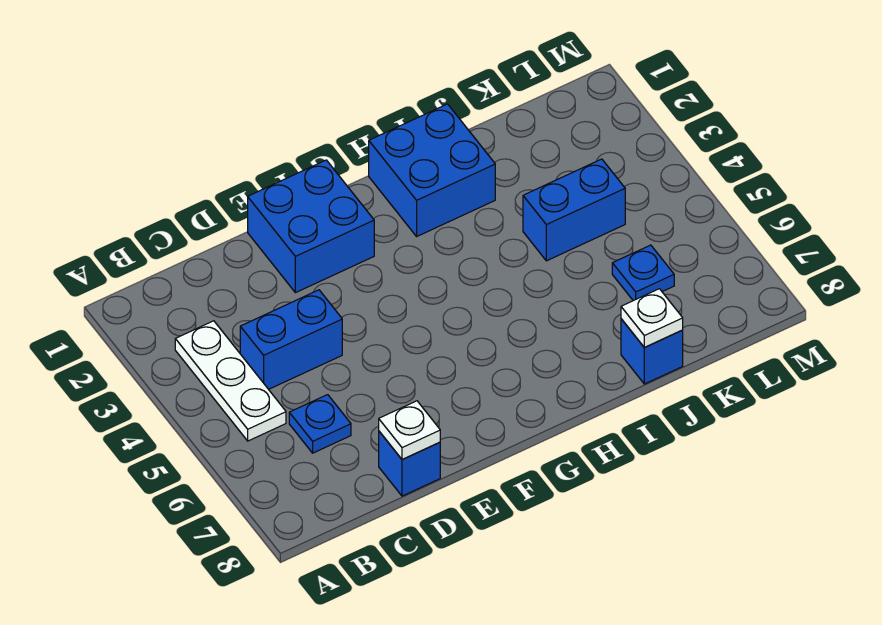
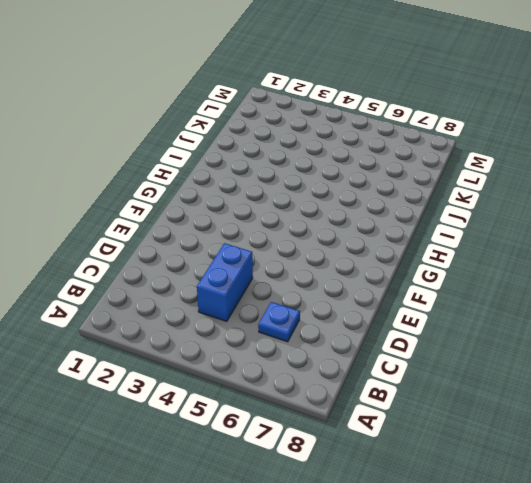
none -> white plate B3:B5 level 1
none -> blue brick D8 level 1

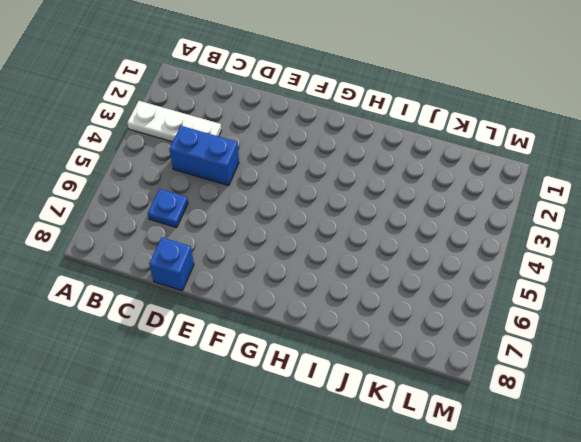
white plate A3:C3 level 1 -> white plate B3:B5 level 1
none -> blue brick E1:F2 level 1
none -> blue brick H1:I2 level 1

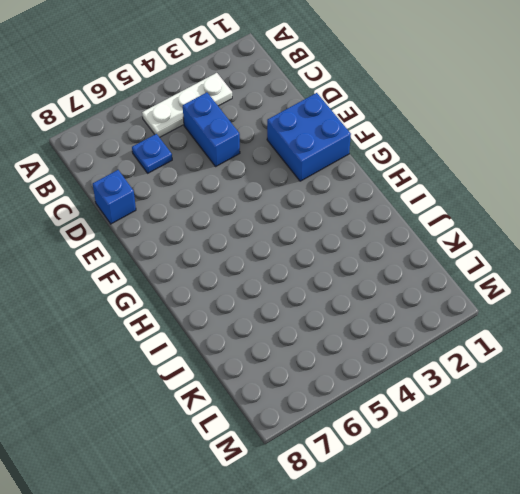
none -> blue brick H1:I2 level 1
none -> blue brick J4:K4 level 1

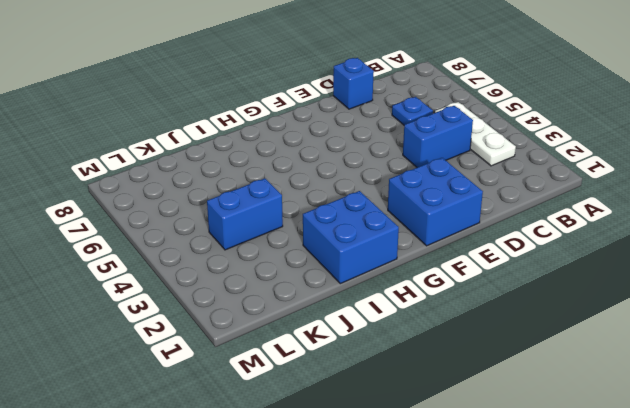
none -> blue brick J8 level 1
none -> blue plate K6 level 1

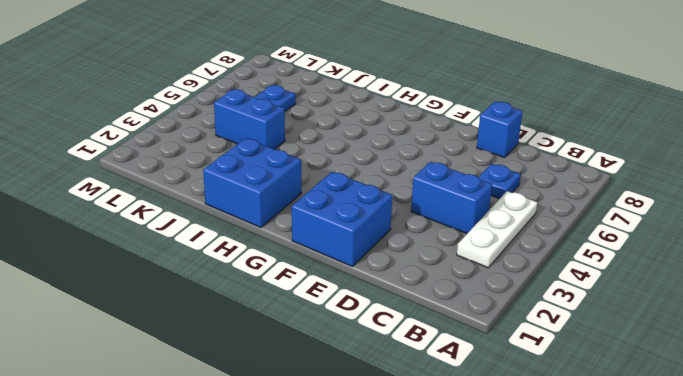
none -> blue brick J8 level 1
none -> white plate D8 level 2

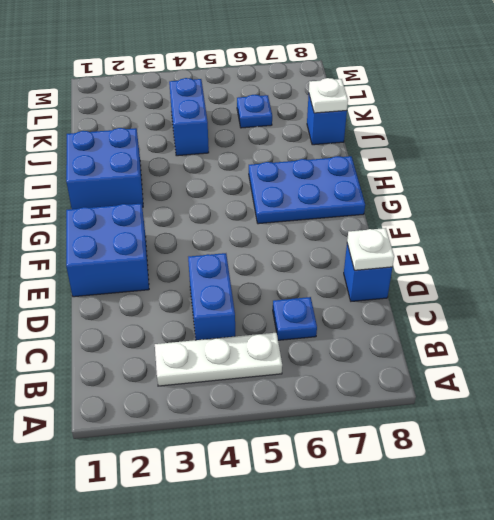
blue plate G6:H8 level 1 -> none

